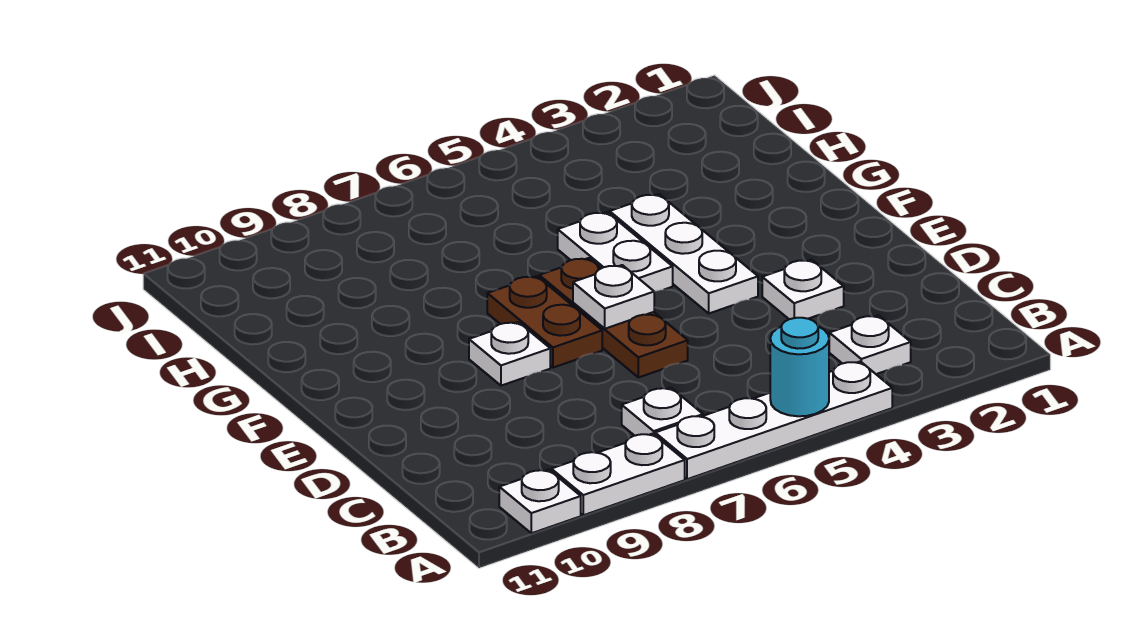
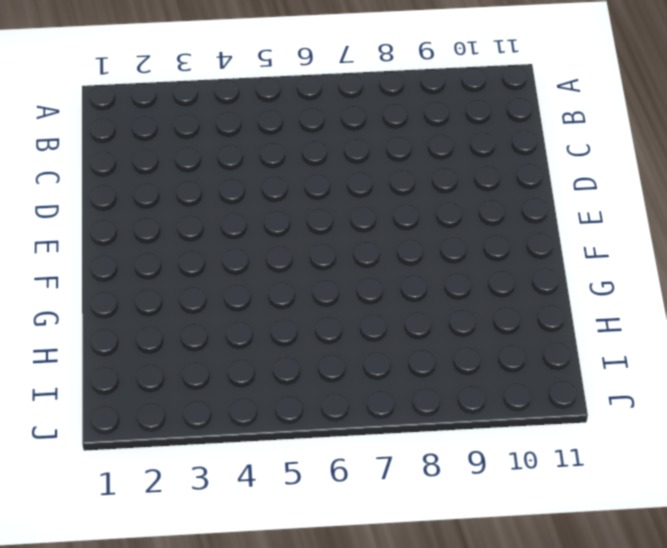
none -> white plate A4:A7 level 1
none -> white plate A8:A9 level 1
none -> white plate A10 level 1

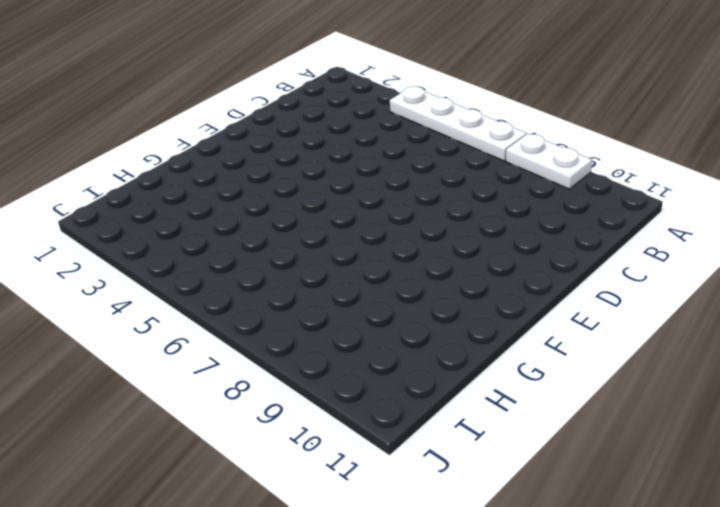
none -> white plate A10 level 1
none -> white plate B3 level 1
none -> white plate B7 level 1

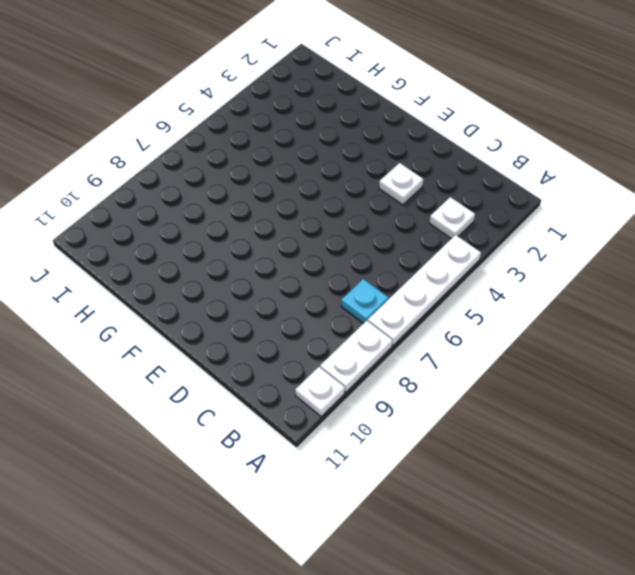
cyan plate B7 level 1 -> white plate B7 level 1
none -> brown plate D6:F6 level 1
none -> white plate E4:G4 level 1
none -> brown plate E7:F7 level 1

